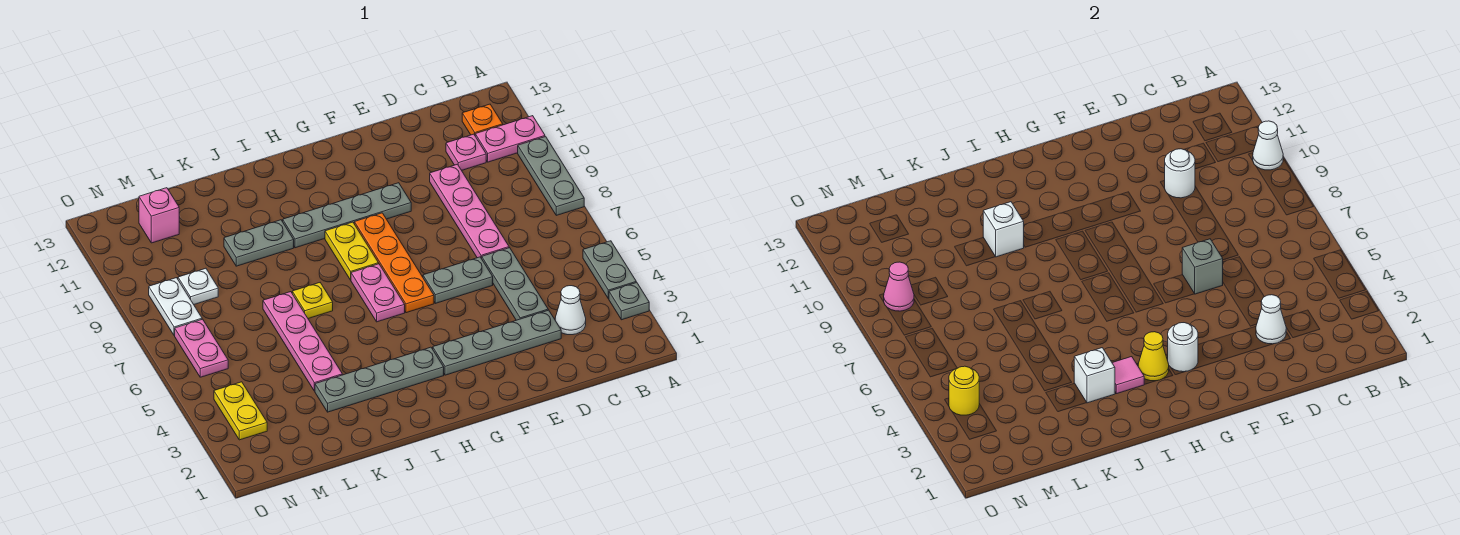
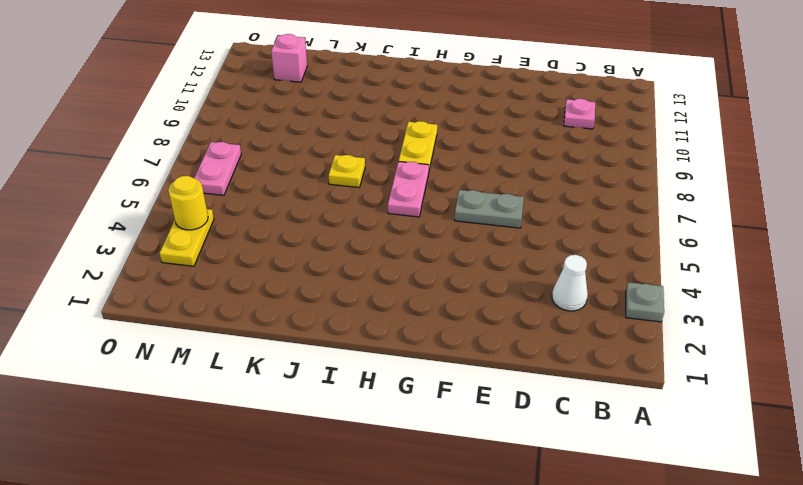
none -> grey plate A4:A5 level 1
none -> grey plate A8:A10 level 1
none -> pink plate A11:B11 level 1
none -> orange plate B12 level 1

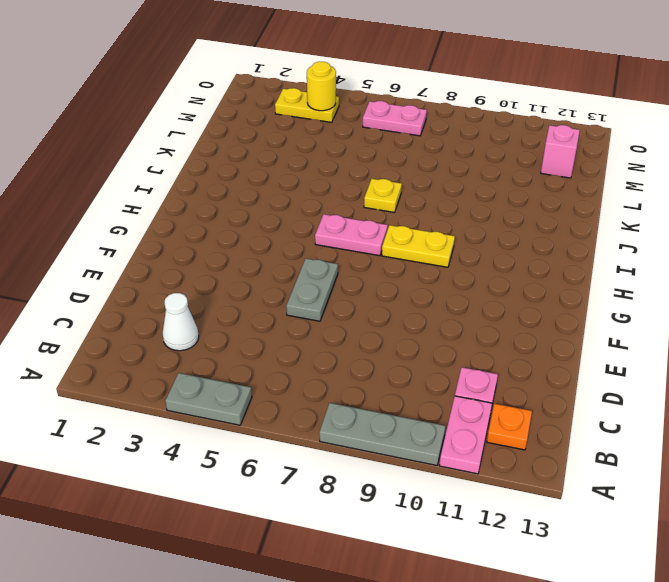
none -> grey plate A3 level 1
none -> grey plate D3:G3 level 1
none -> grey plate D4:D6 level 1
none -> pink plate D7:D10 level 1

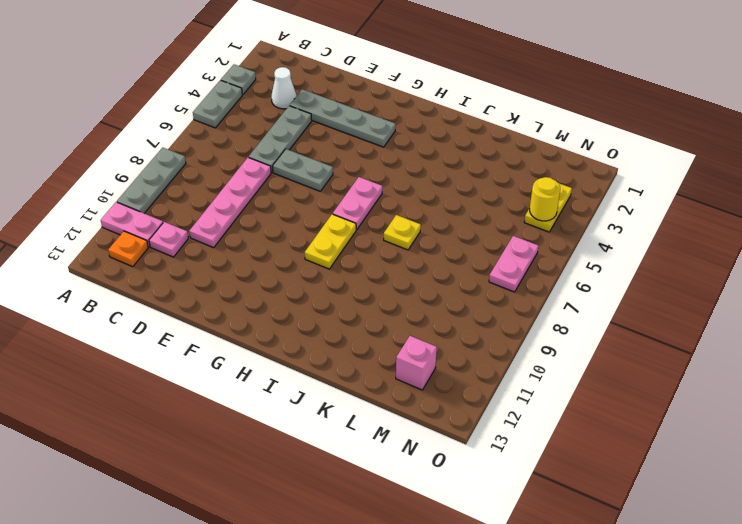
none -> grey plate F10:I10 level 1
none -> orange plate G6:G9 level 1
none -> grey plate H3:K3 level 1
none -> grey plate J10:K10 level 1

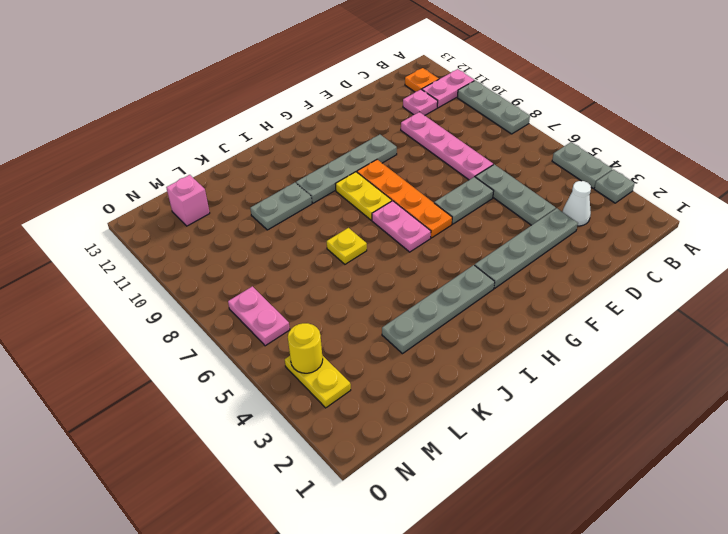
none -> pink plate K4:K7 level 1
none -> white plate M9 level 1
none -> white plate N8:N9 level 1
none -> white cone A10 level 2

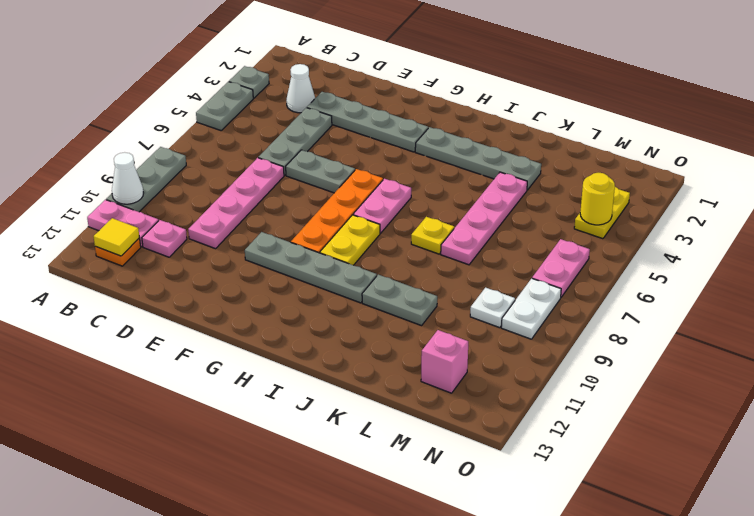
yellow tile B12 level 2 -> none
none -> white cone D3 level 2
none -> white round brick D10 level 2
none -> grey brick E6 level 2
none -> white round brick G3 level 2

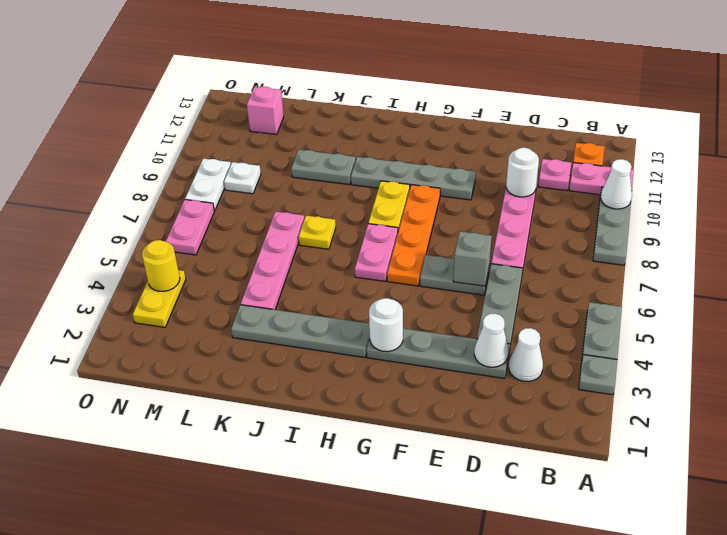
none -> yellow cone H3 level 2
none -> pink tile I3 level 2
none -> white brick J3 level 2
none -> white brick J10 level 2

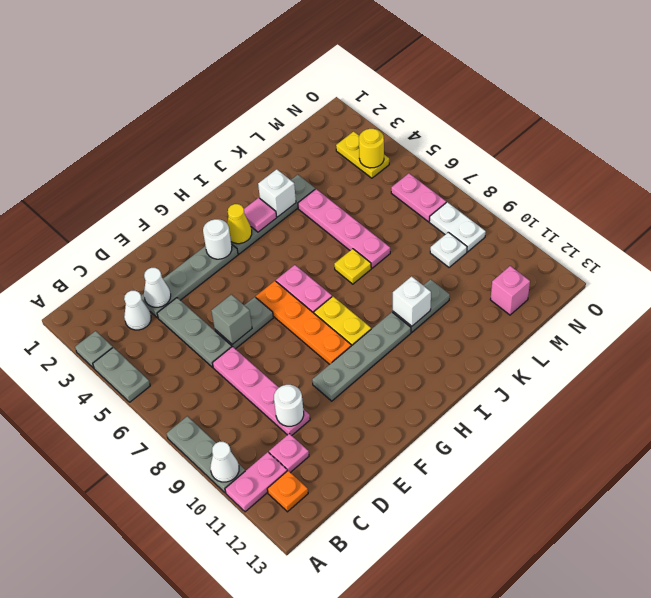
none -> pink cone N9 level 2

